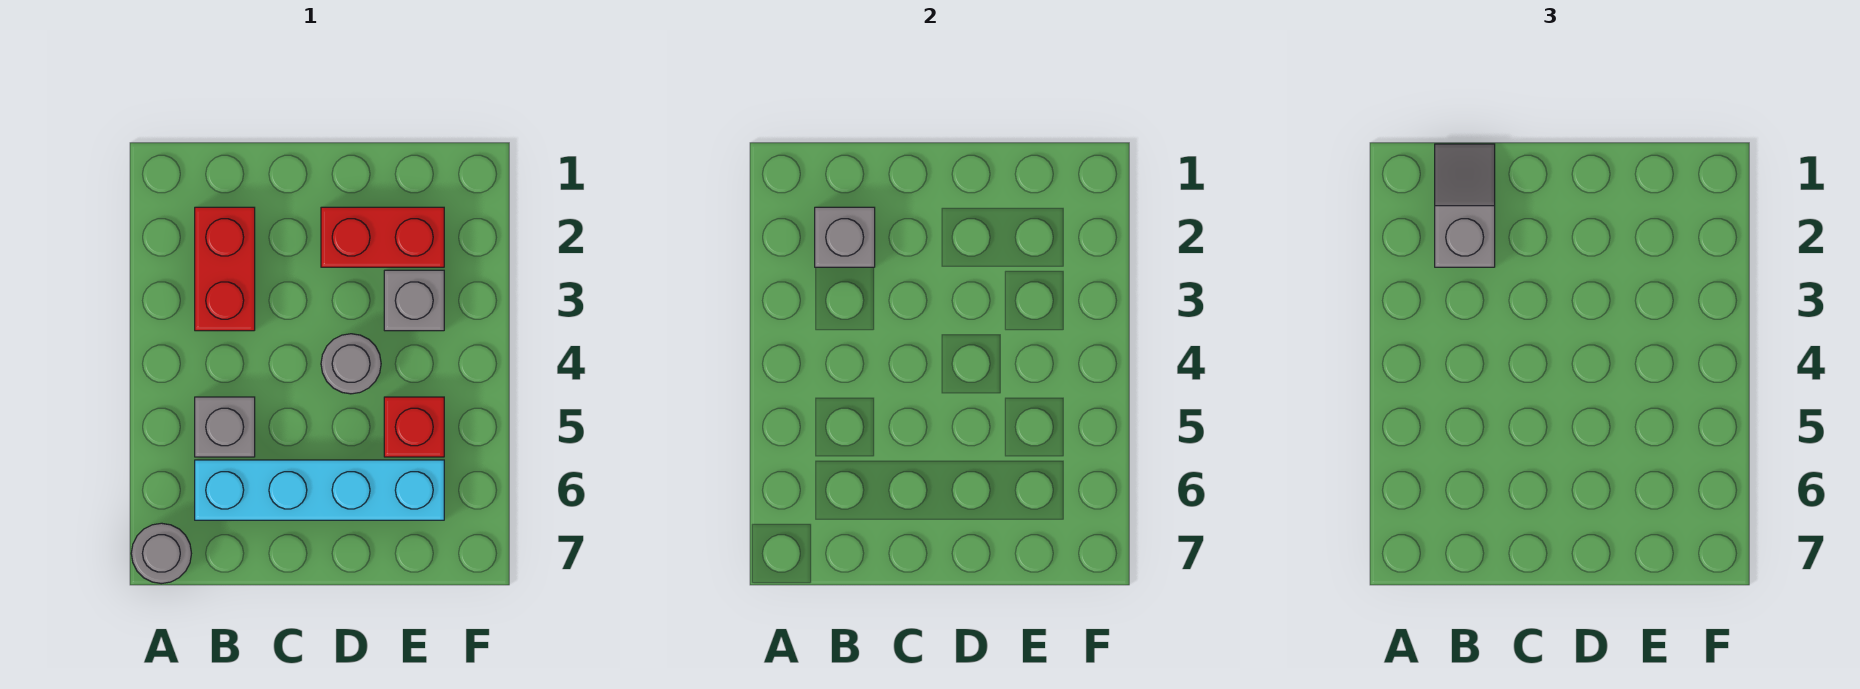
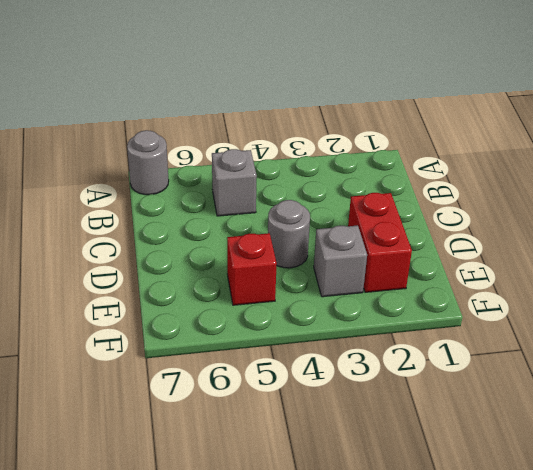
none -> red brick B2:B3 level 1
none -> cyan brick B6:E6 level 1

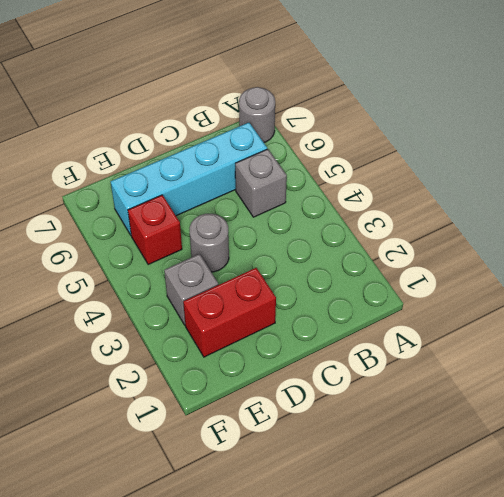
none -> red brick B2:B3 level 1
none -> grey brick B2 level 2

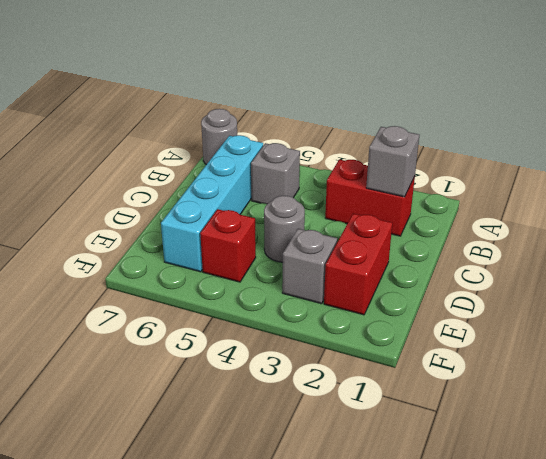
none -> grey slope B1:B2 level 3 top 2

